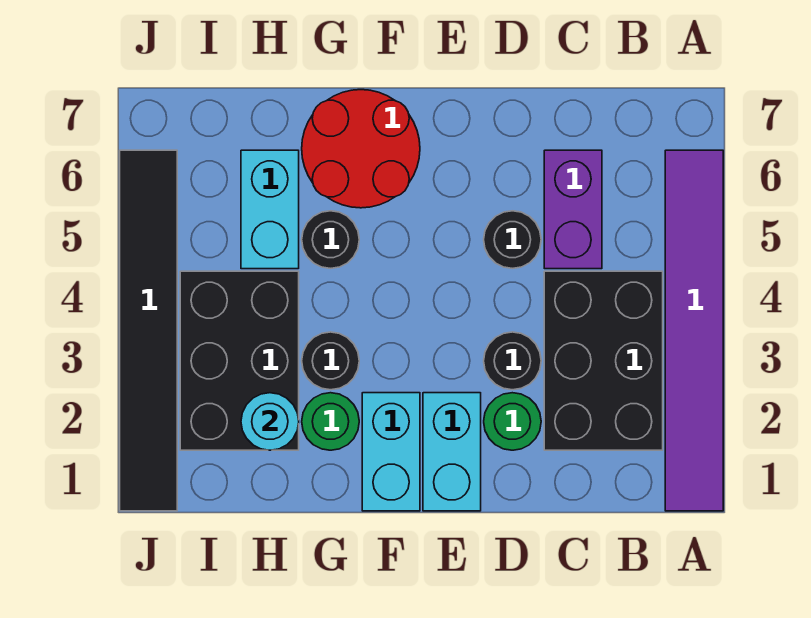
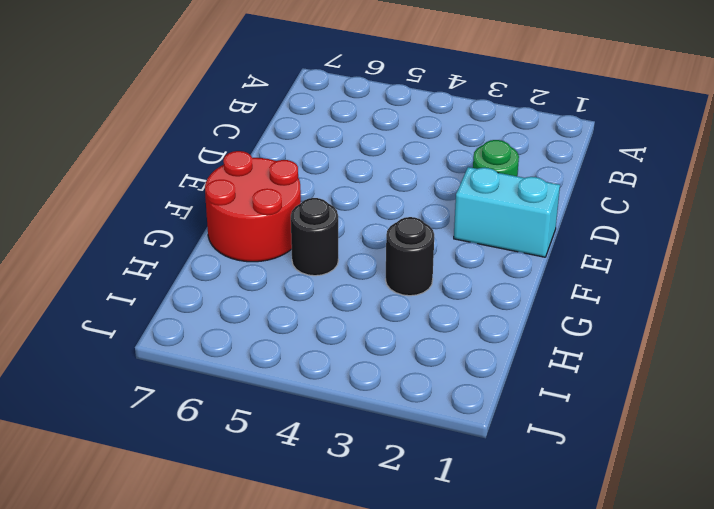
none -> purple tile A1:A6 level 1
none -> black brick B2:C4 level 1
none -> purple brick C5:C6 level 1

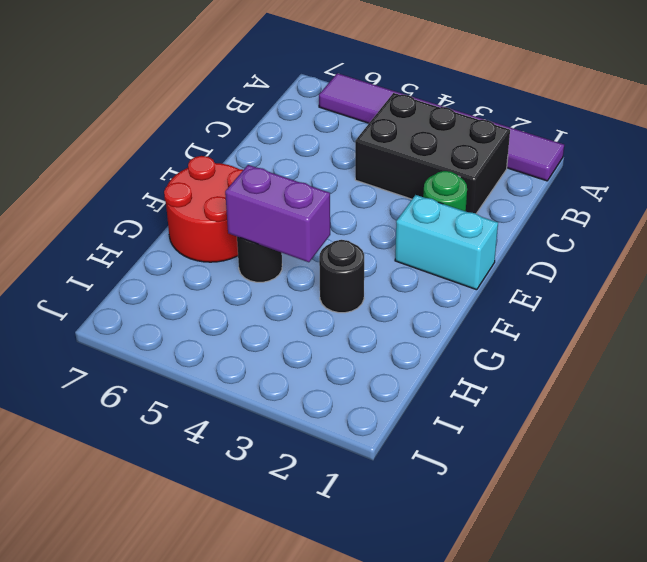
purple brick G4:G5 level 2 -> purple brick C5:C6 level 1
none -> black round brick D3 level 1
none -> black round brick D5 level 1
none -> cyan brick F1:F2 level 1

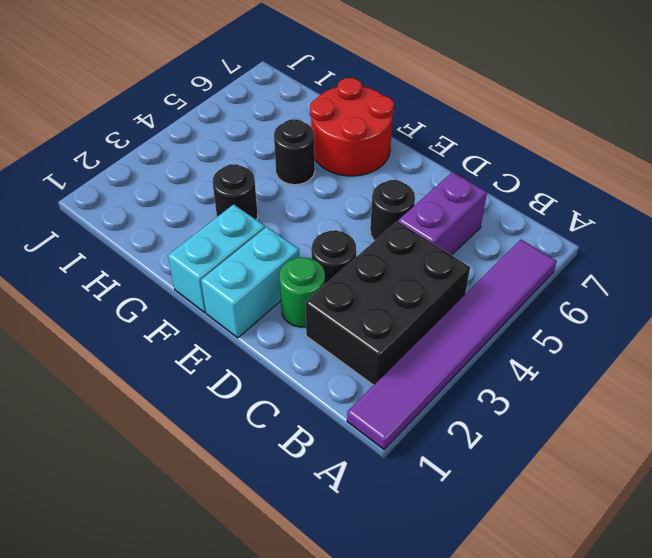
none -> green round brick G2 level 1
none -> black brick H2:I4 level 1
none -> cyan brick H5:H6 level 1

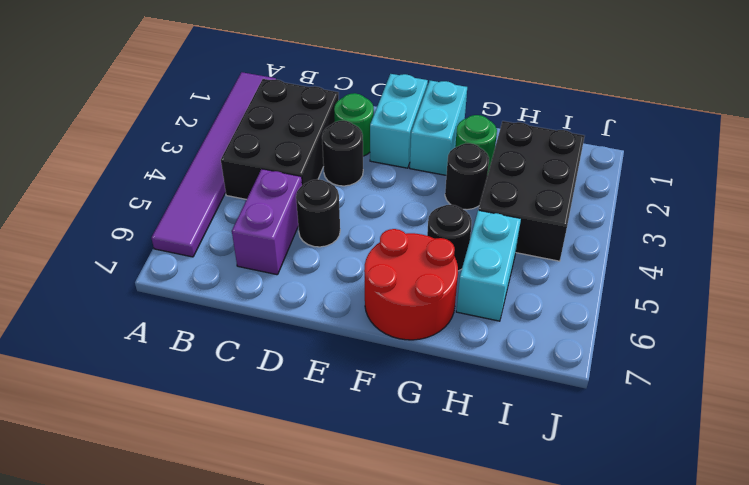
none -> black tile J1:J6 level 1
none -> cyan round brick H2 level 2

